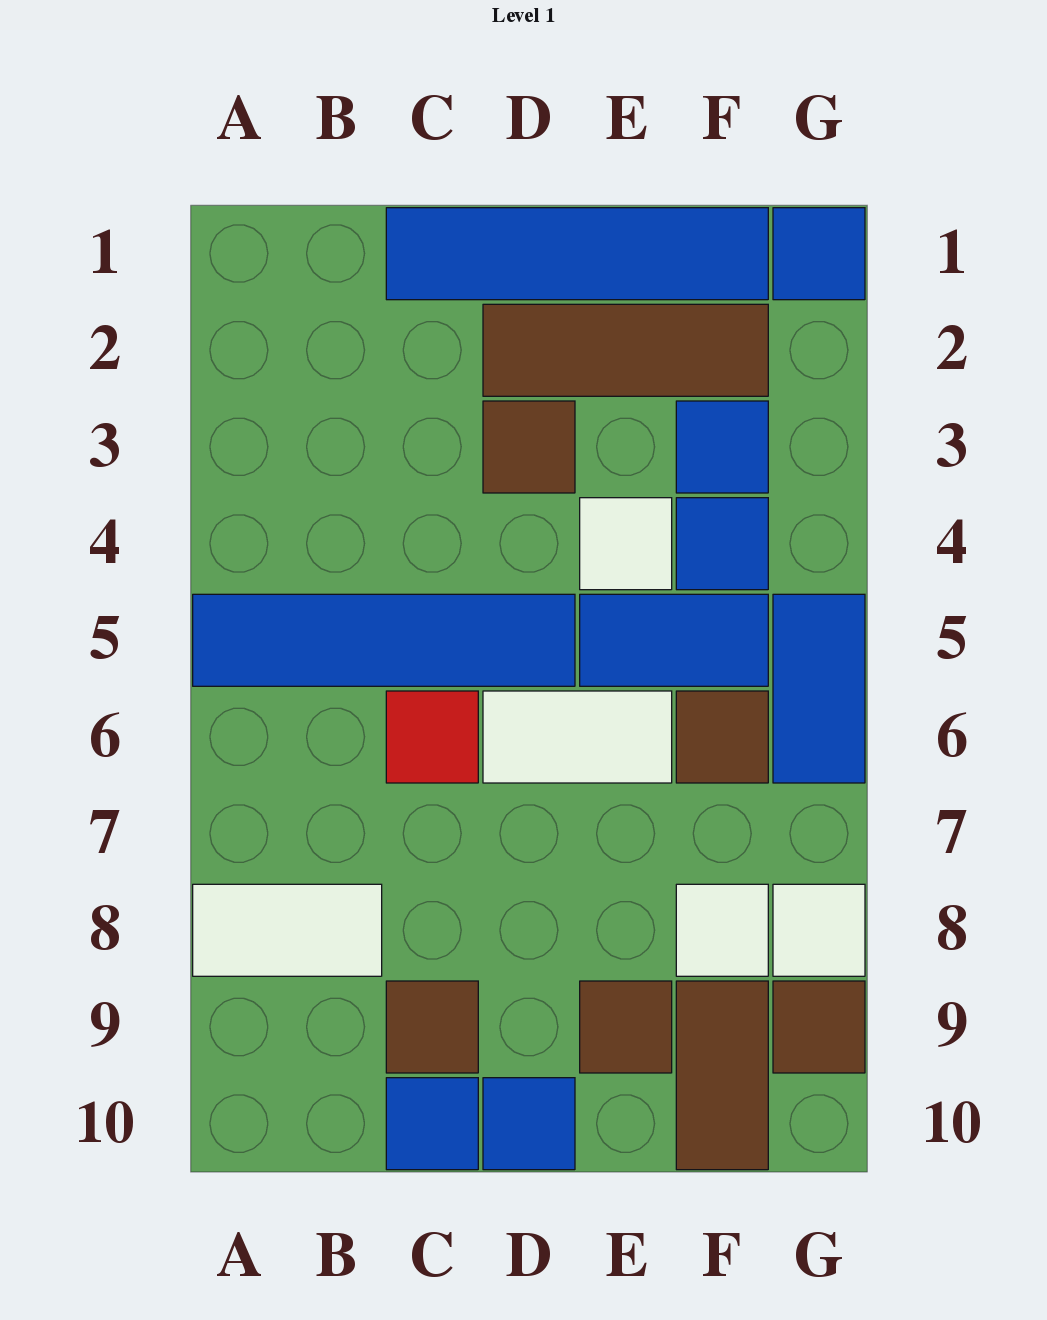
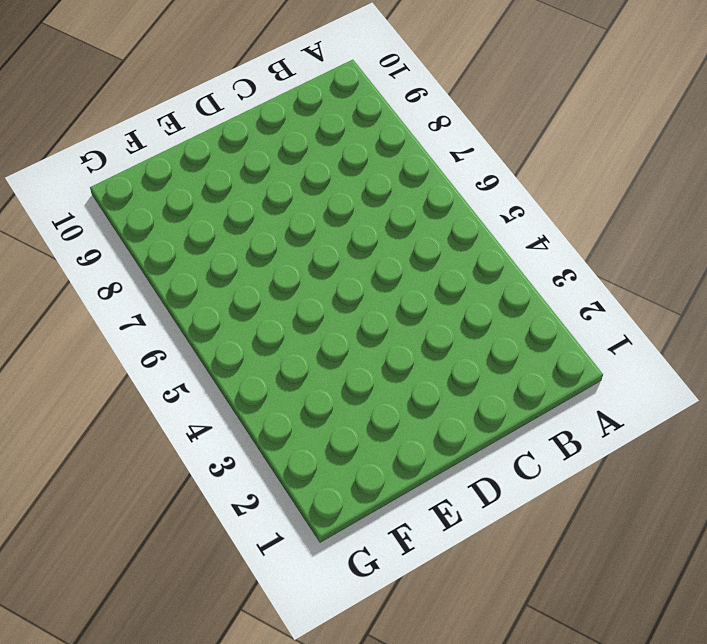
none -> blue tile A5:D5 level 1
none -> white tile A8:B8 level 1
none -> blue tile C1:F1 level 1

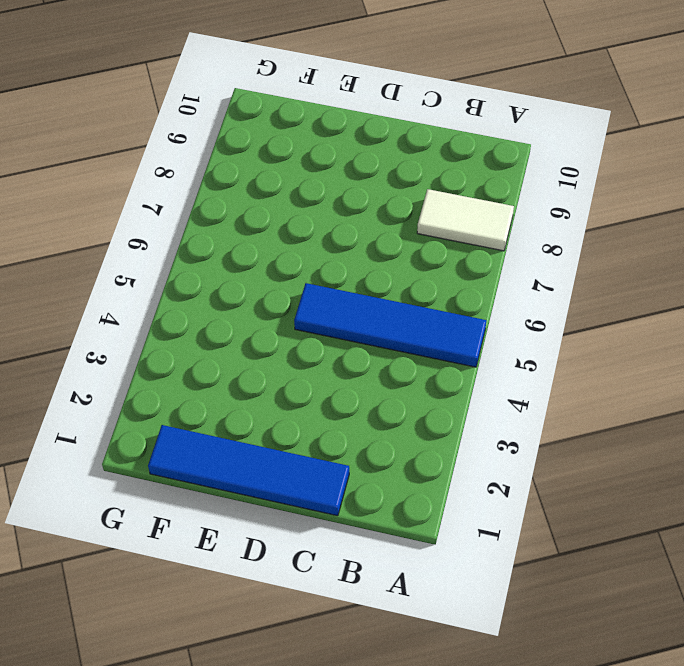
none -> red tile C6 level 1
none -> brown tile C9 level 1
none -> blue tile C10 level 1

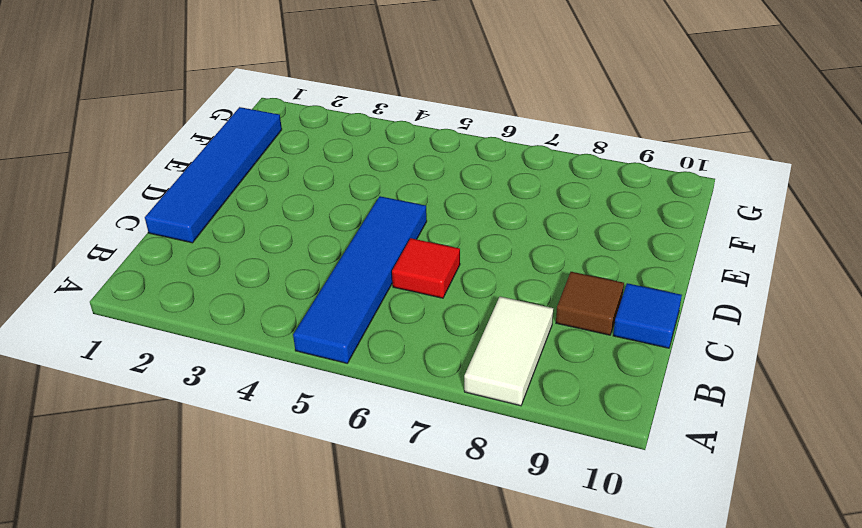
none -> brown tile D2:F2 level 1
none -> brown tile D3 level 1
none -> white tile D6:E6 level 1

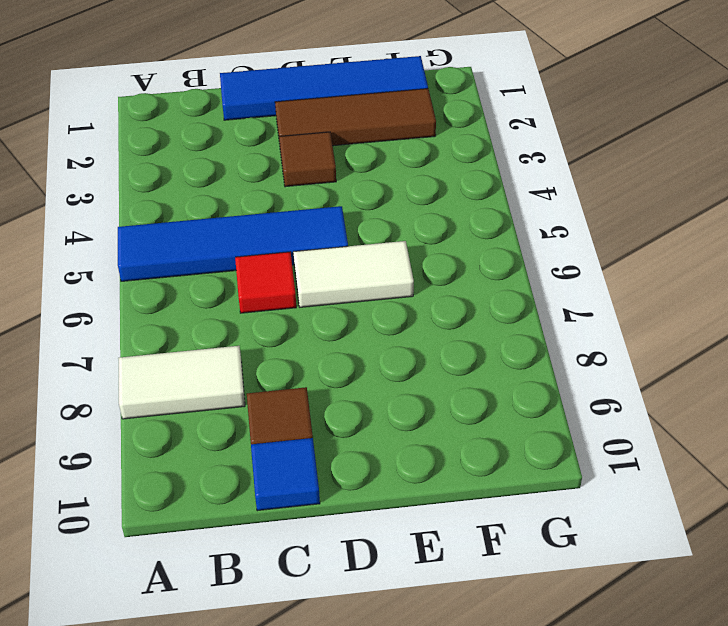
none -> blue tile D10 level 1
none -> white tile E4 level 1
none -> blue tile E5:F5 level 1

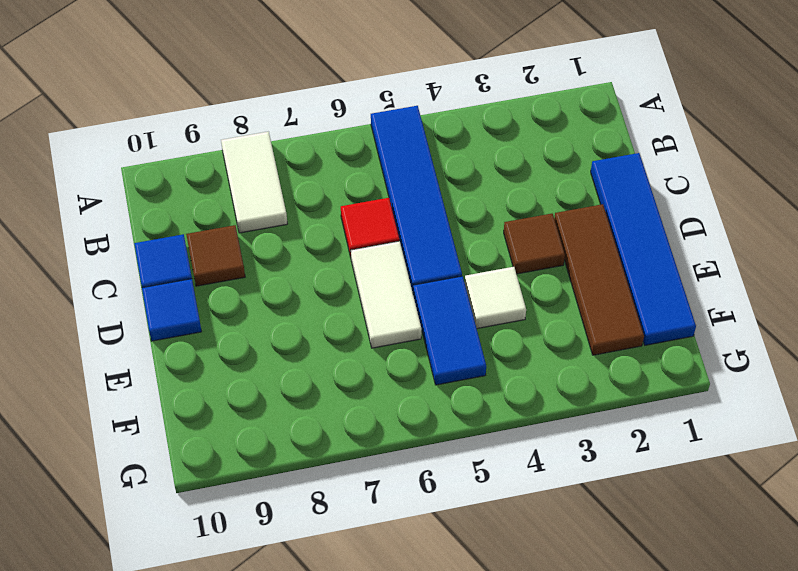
none -> brown tile E9 level 1
none -> blue tile F3 level 1
none -> blue tile F4 level 1

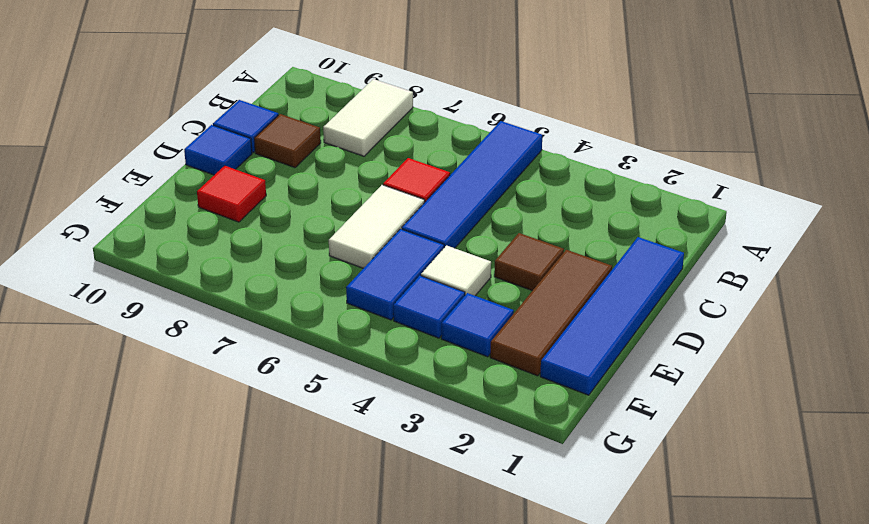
red tile E9 level 1 -> brown tile E9 level 1
none -> brown tile F6 level 1
none -> white tile F8 level 1
none -> brown tile F9:F10 level 1

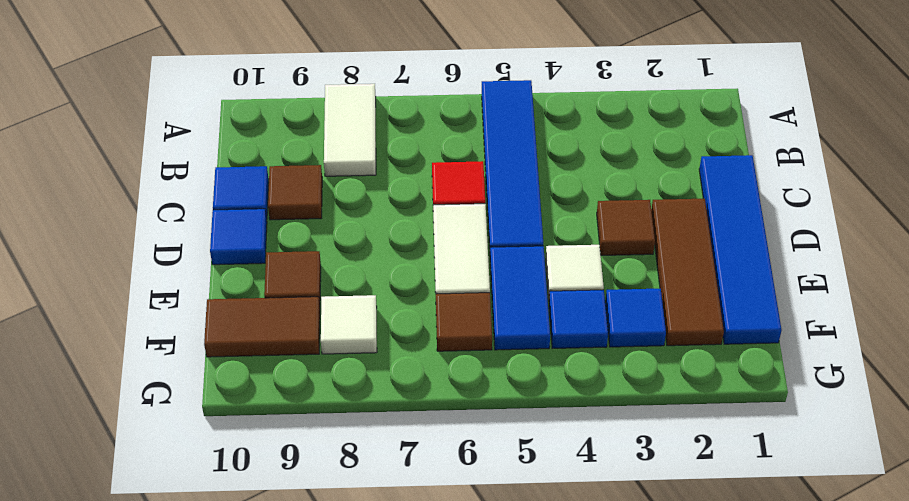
none -> blue tile G1 level 1
none -> blue tile G5:G6 level 1
none -> white tile G8 level 1

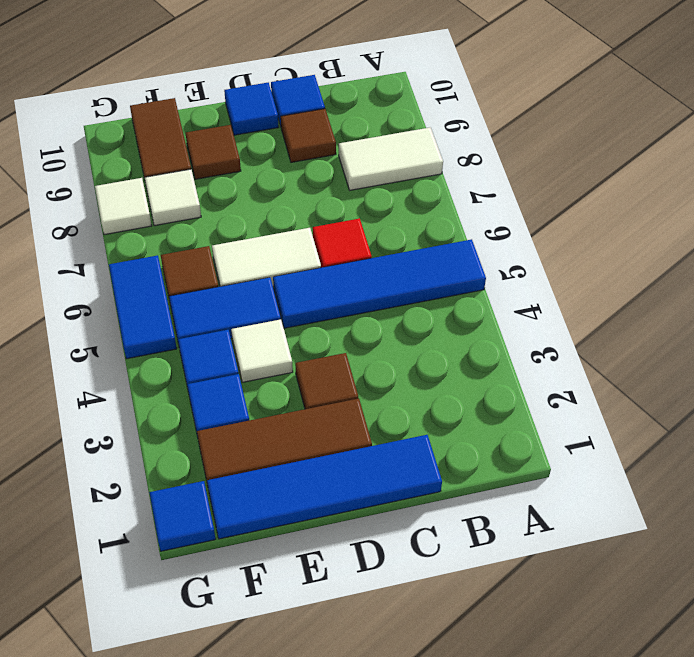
none -> brown tile G9 level 1

